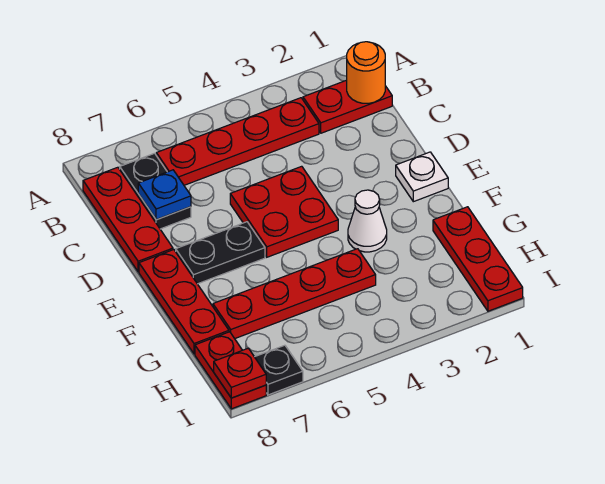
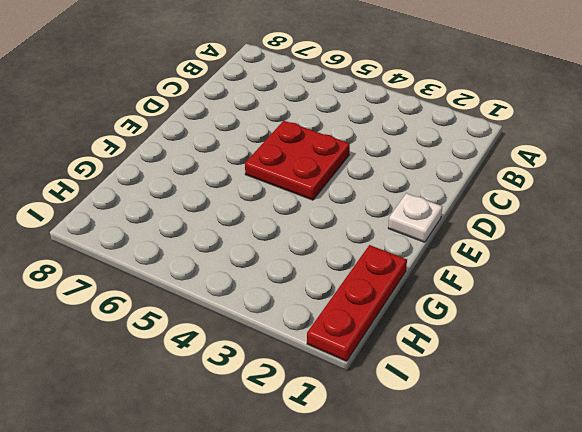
none -> red plate B1:B2 level 1
none -> red plate B3:B6 level 1
none -> black plate B7:C7 level 1

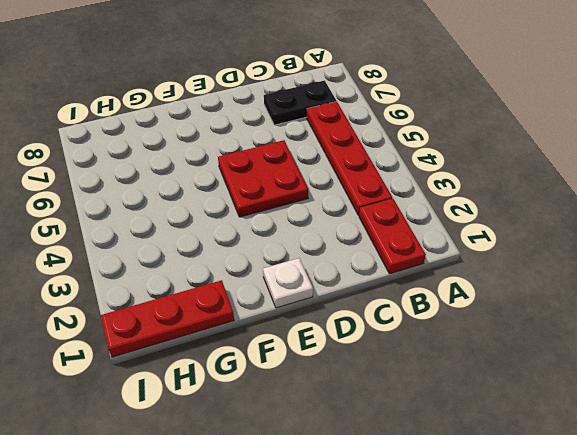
none -> red plate B8:D8 level 1
none -> black plate E6:E7 level 1
none -> red plate E8:G8 level 1

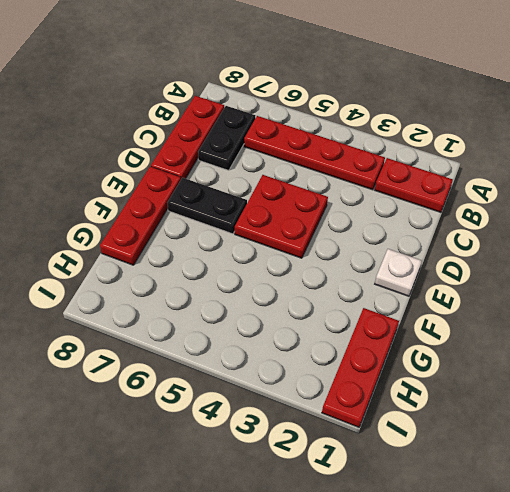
none -> white cone F3 level 1
none -> red plate G4:G7 level 1
none -> red plate H8:I8 level 1

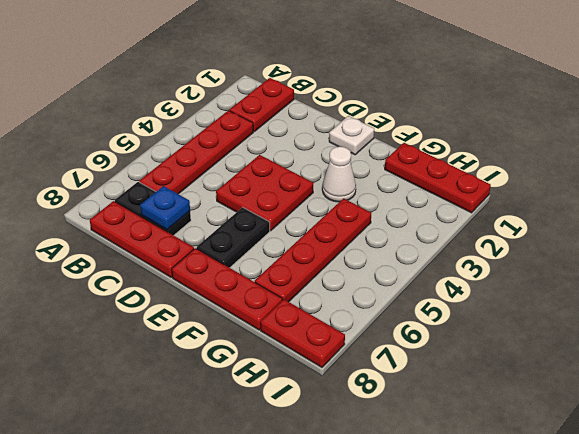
none -> black plate I7 level 1
none -> orange round brick B1 level 2
none -> red plate I8 level 2

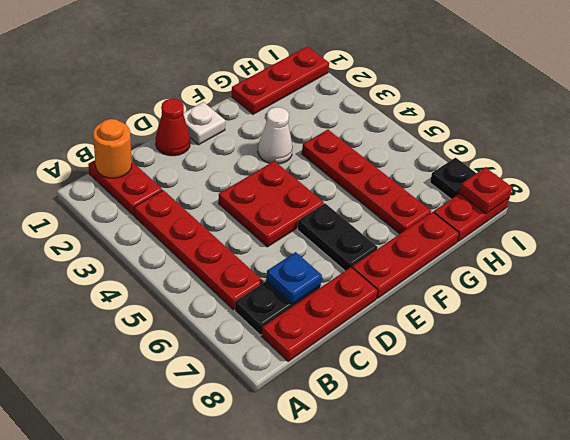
red cone D1 level 1 -> none

